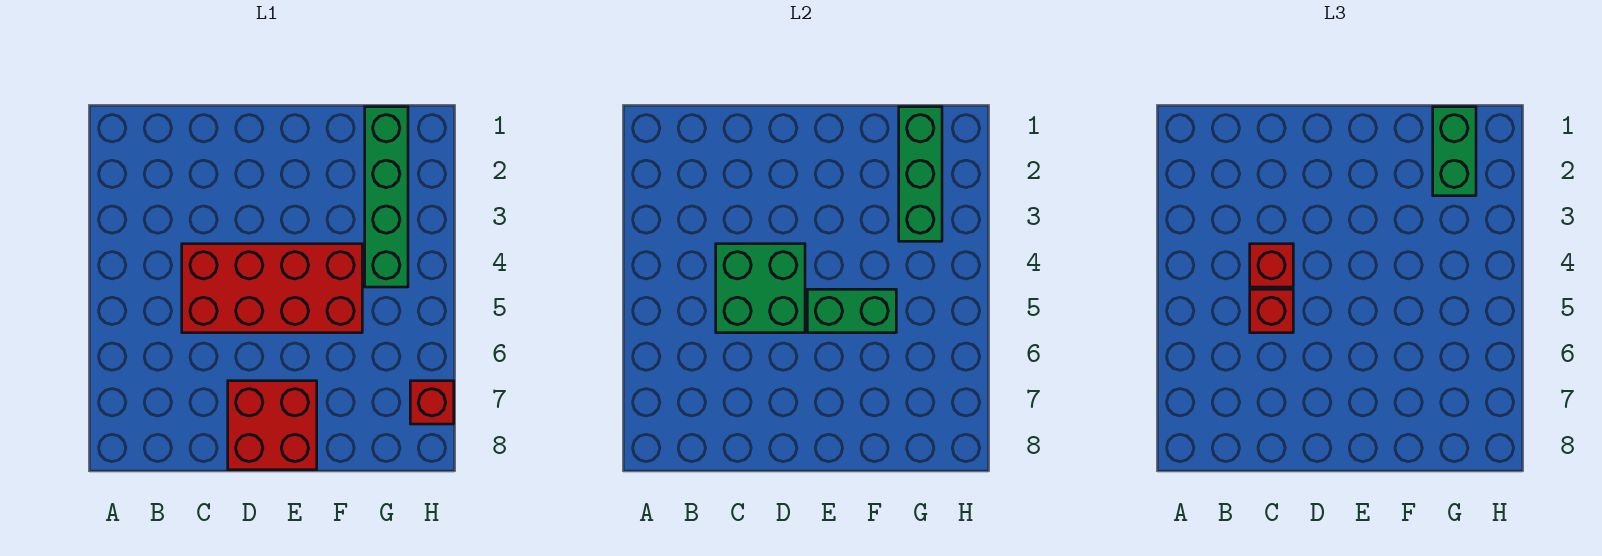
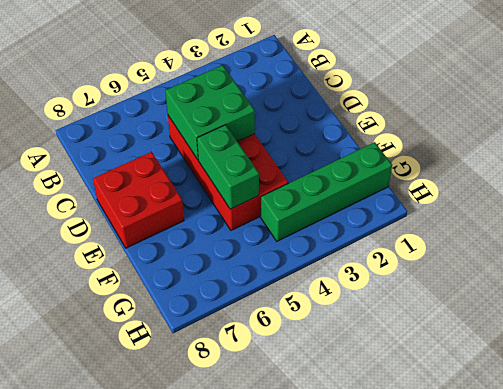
none -> red brick H7 level 1
none -> green brick G1:G3 level 2

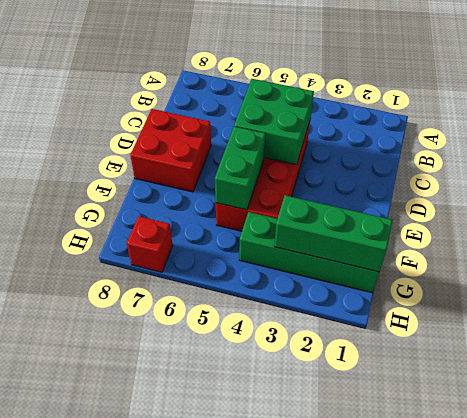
none -> red brick C4 level 3
none -> red brick C5 level 3

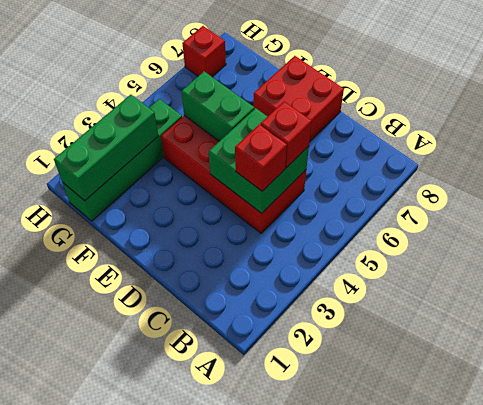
none -> green brick G1:G2 level 3

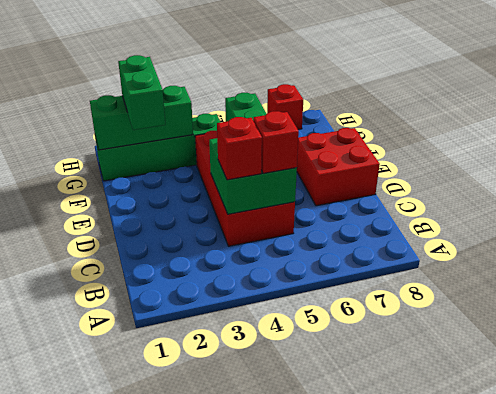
green brick F2:G2 level 3 -> green brick G1:G2 level 3

